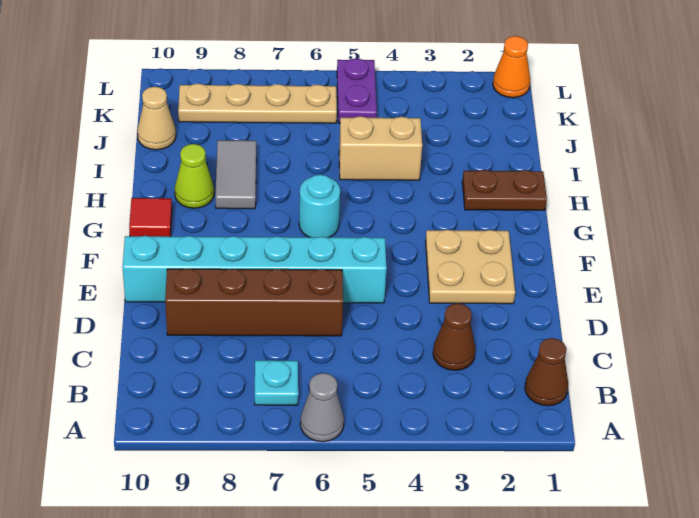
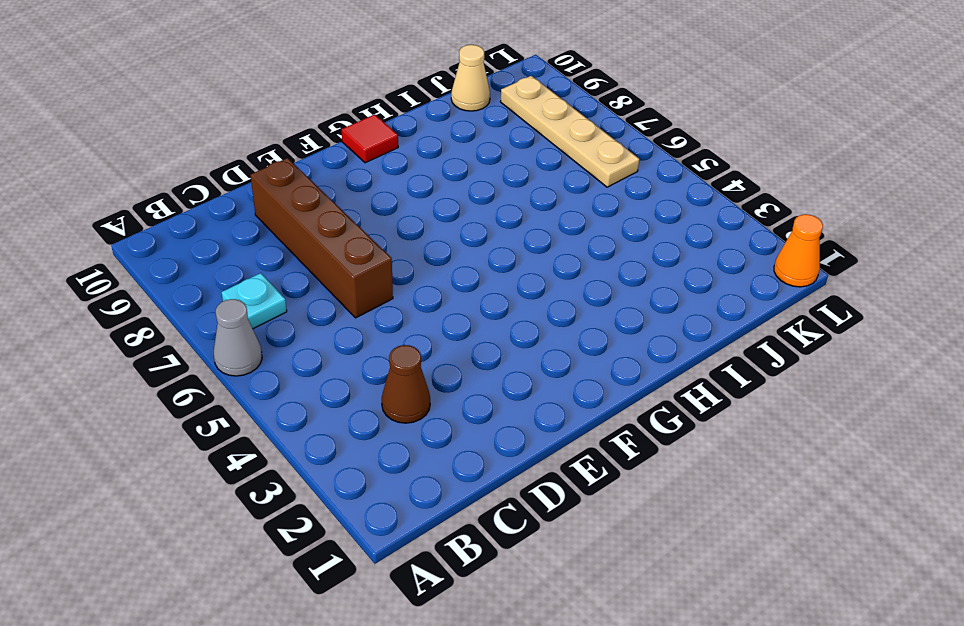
none -> brown cone B1 level 1
none -> tan plate E2:F3 level 1
none -> cyan brick E5:E10 level 1

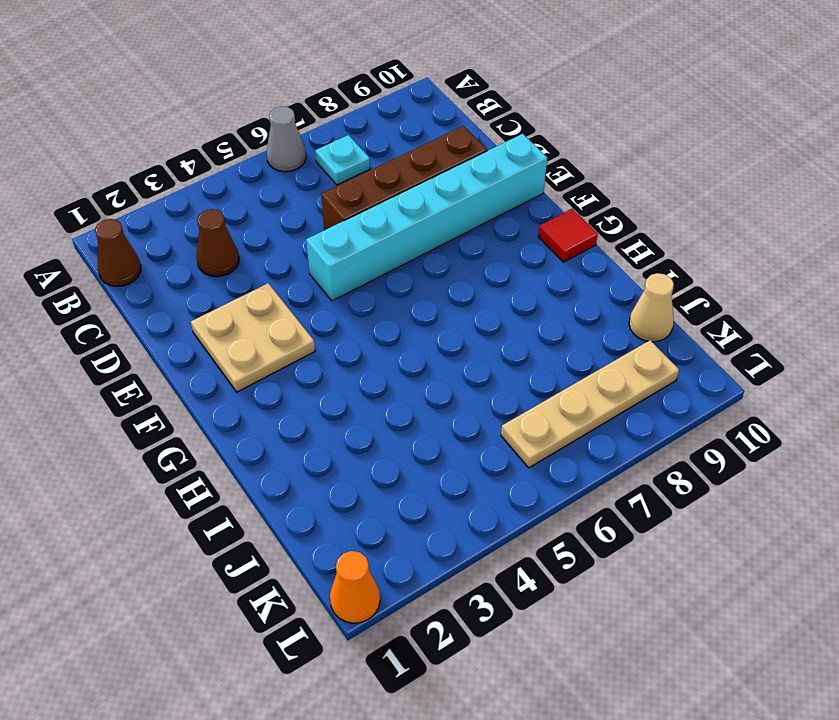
none -> cyan round brick G6 level 1
none -> brown plate H1:H2 level 1
none -> grey tile H8:I8 level 1

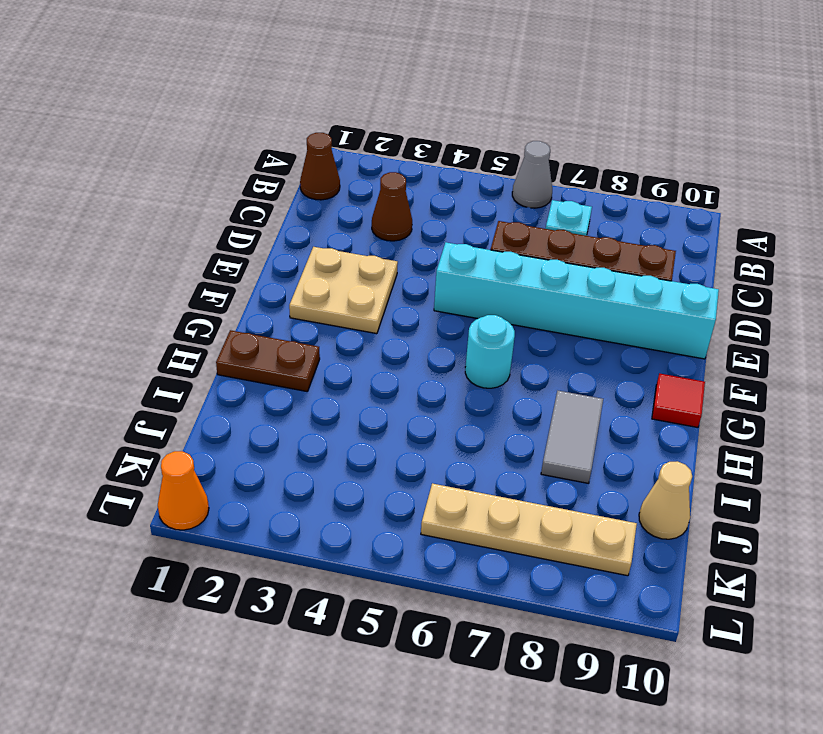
none -> lime cone H9 level 1
none -> tan brick I4:I5 level 1
none -> purple plate K5:L5 level 1

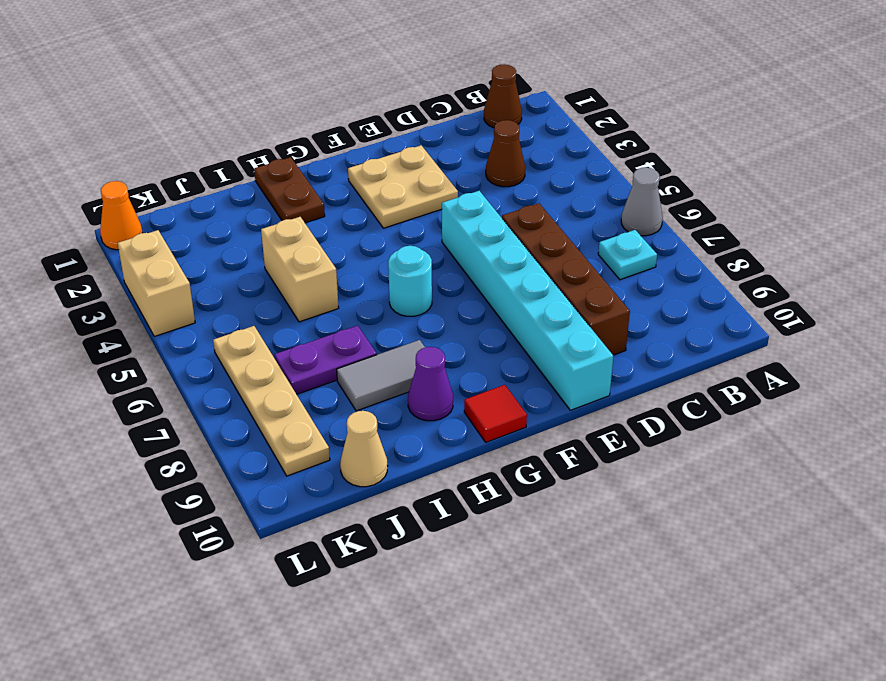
purple cone H9 level 1 -> lime cone H9 level 1
purple plate I7:J7 level 1 -> purple plate K5:L5 level 1
tan brick L3:L4 level 1 -> none

